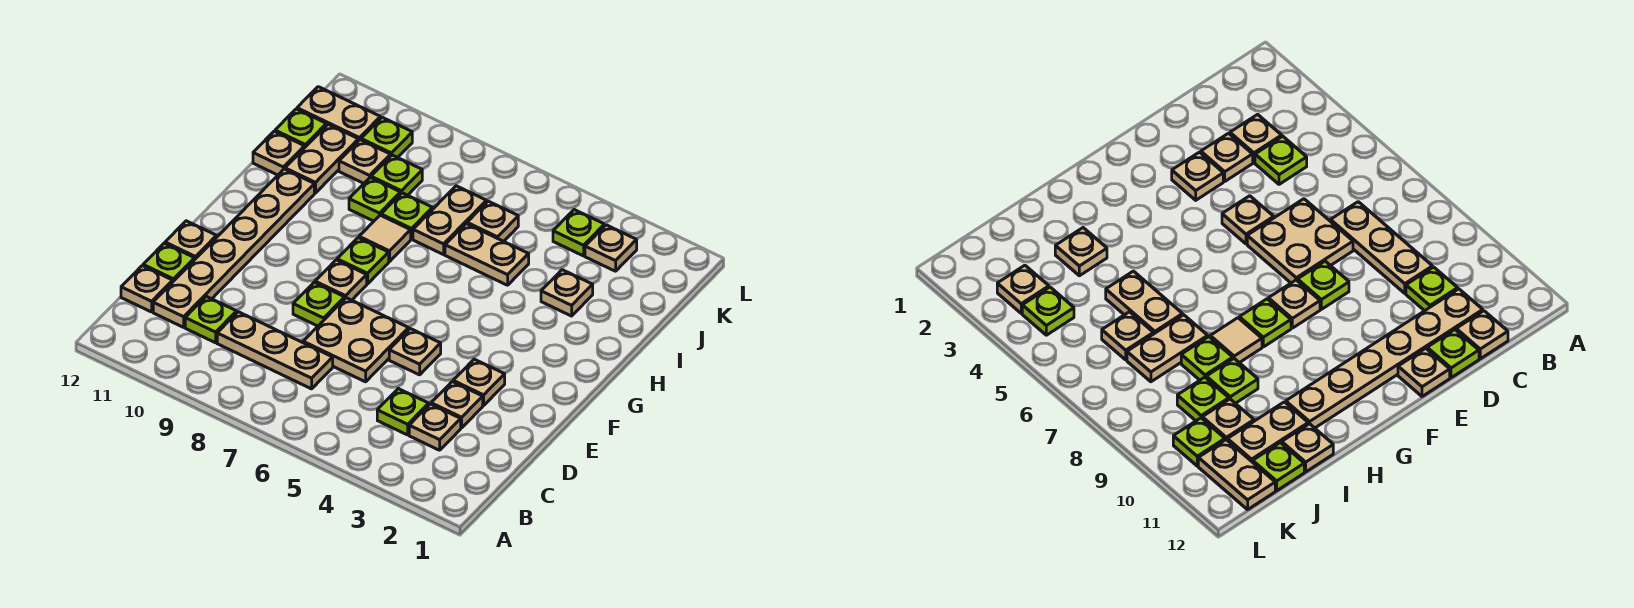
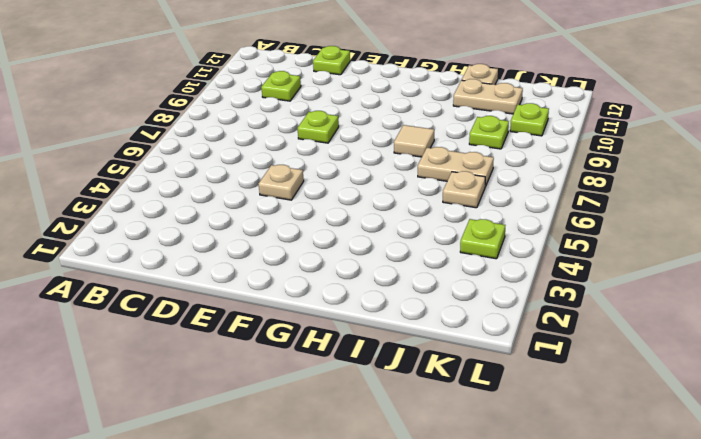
none -> tan plate C3 level 1
none -> lime plate C4 level 1
none -> tan plate C7:C9 level 1
none -> tan plate C11:H11 level 1

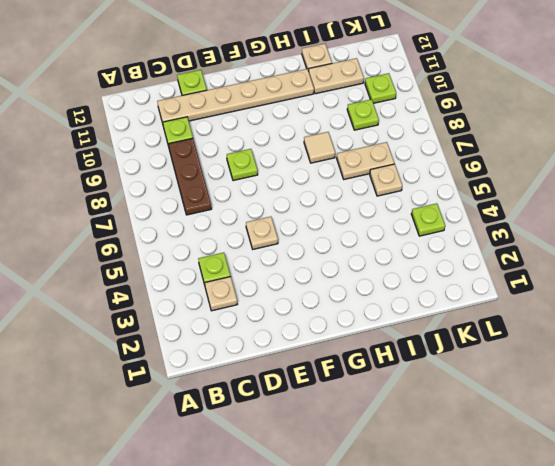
brown plate C7:C9 level 1 -> tan plate C7:C9 level 1
none -> tan plate C12 level 1
none -> tan plate D3 level 1
none -> tan plate D6:E7 level 1
none -> tan plate E3 level 1

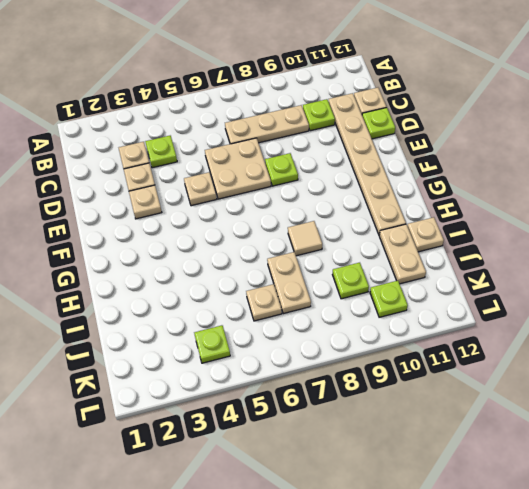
none -> tan plate E12 level 1
none -> tan plate F8 level 1
none -> lime plate G8 level 1
none -> tan plate I3 level 1

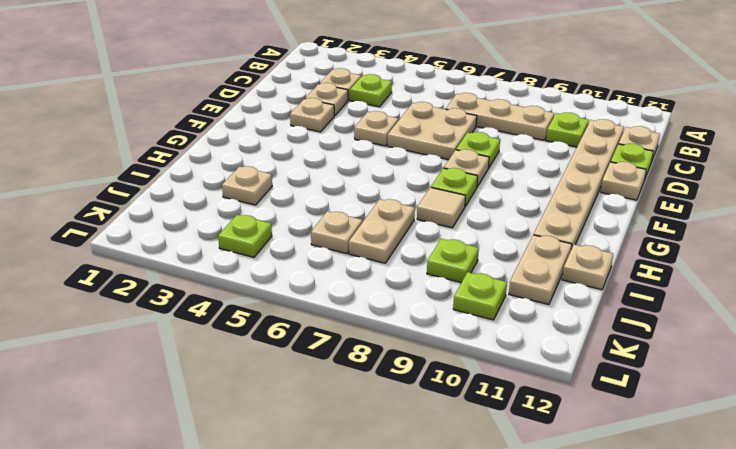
none -> tan plate I5:I6 level 1
none -> lime plate I8 level 1
none -> lime plate I9 level 1
none -> tan plate J10 level 1

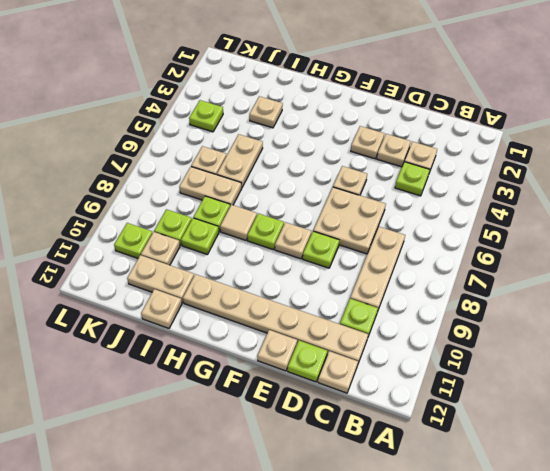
none -> lime plate J12 level 1
none -> tan plate K3 level 1
none -> tan plate K11:K12 level 1

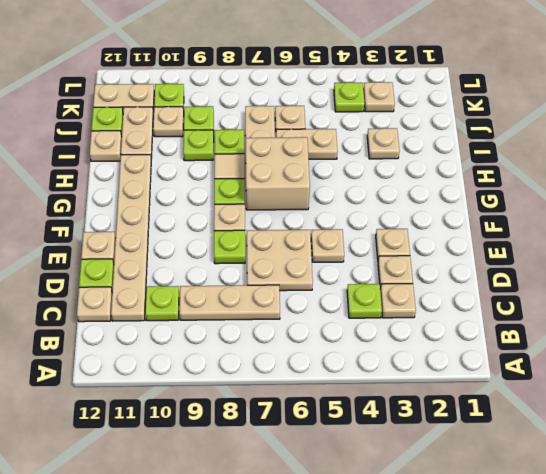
tan brick G6:H7 level 1 -> none

